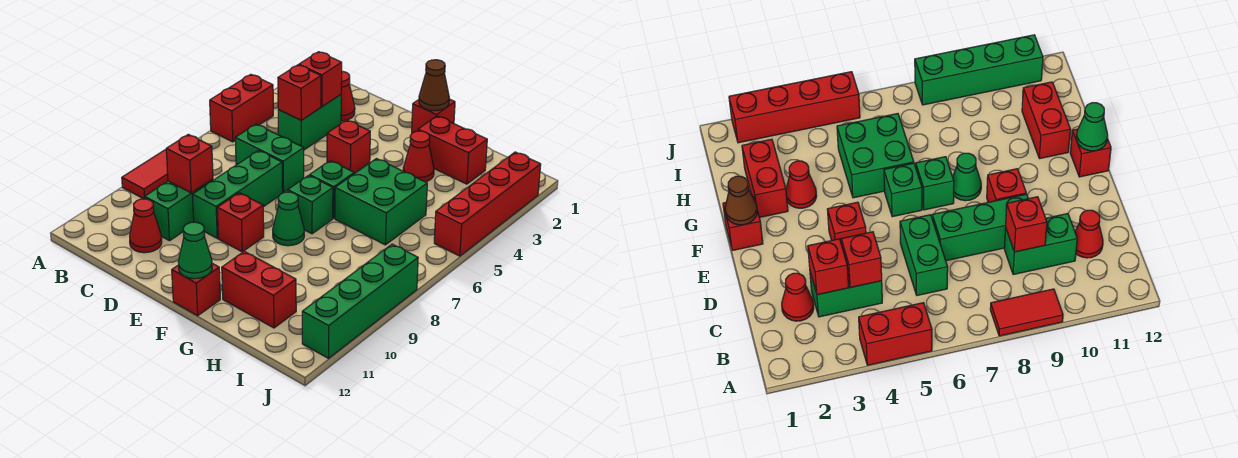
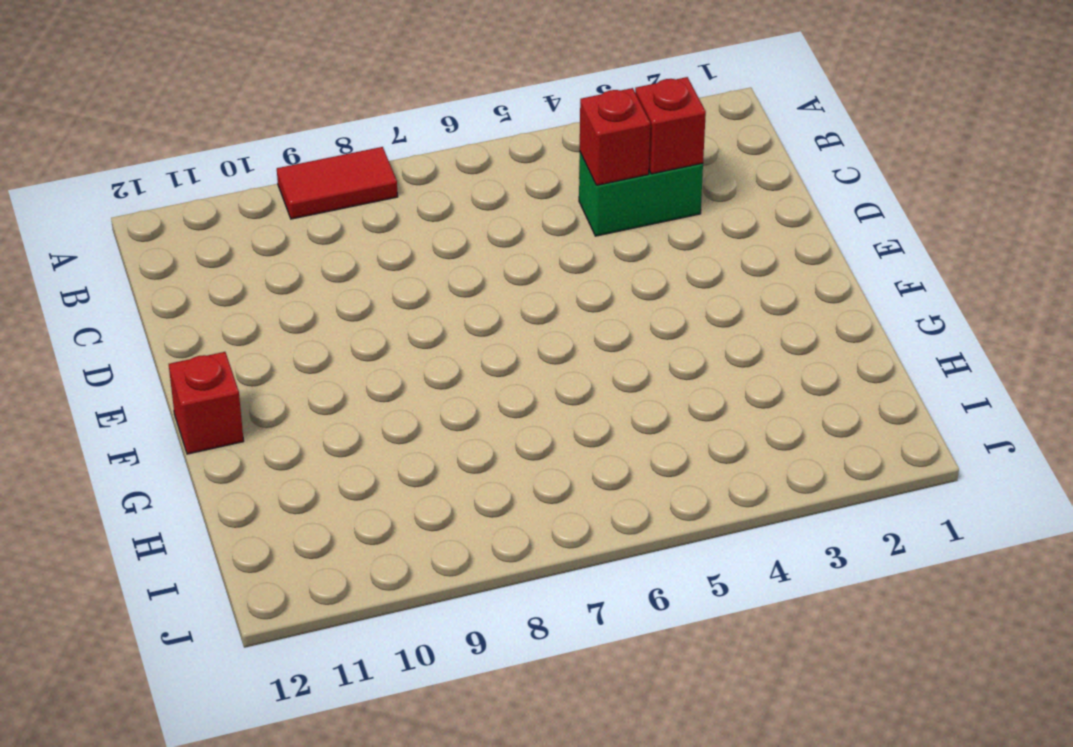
none -> red brick A4:A5 level 1
none -> red cone C2 level 1
none -> green brick C6:D6 level 1

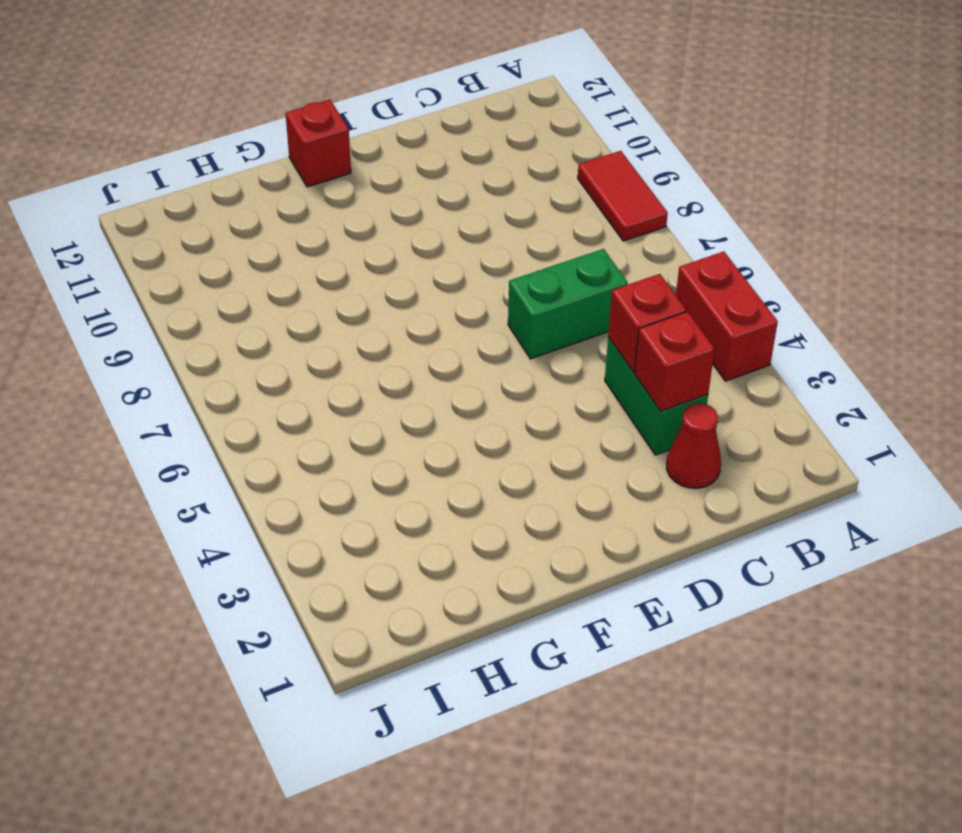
none -> green brick C9:C10 level 1
none -> red cone C11 level 1
none -> green brick D7:D9 level 1

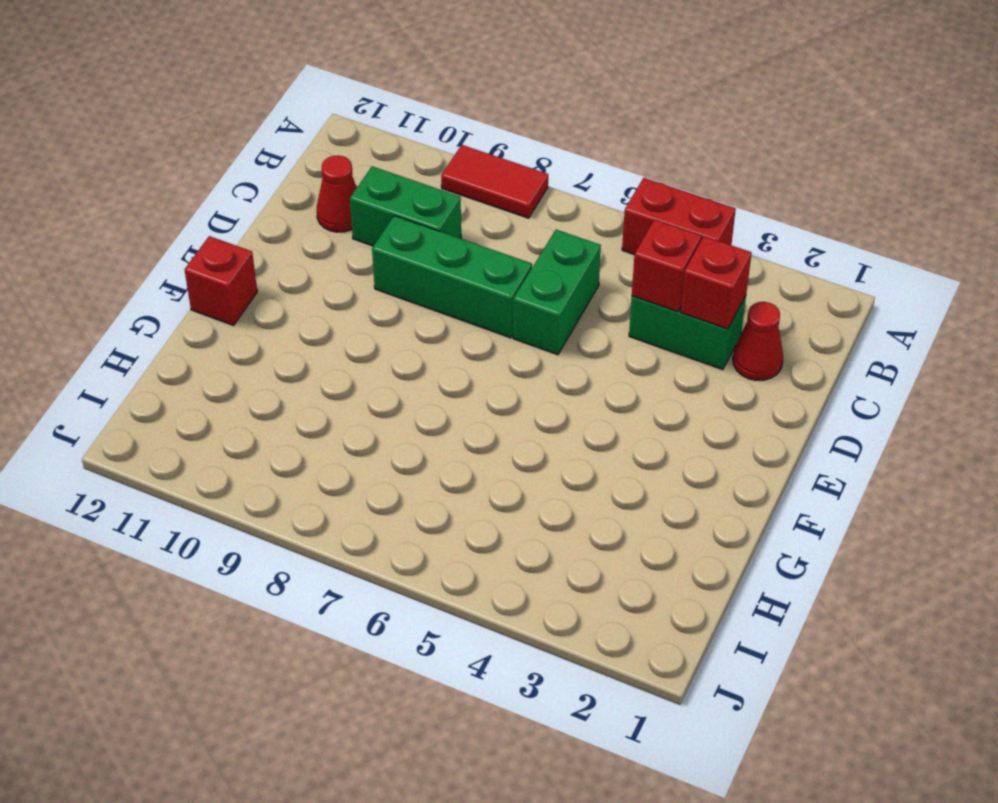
none -> red brick E4 level 1
none -> red brick E9 level 1
none -> red brick F1 level 1

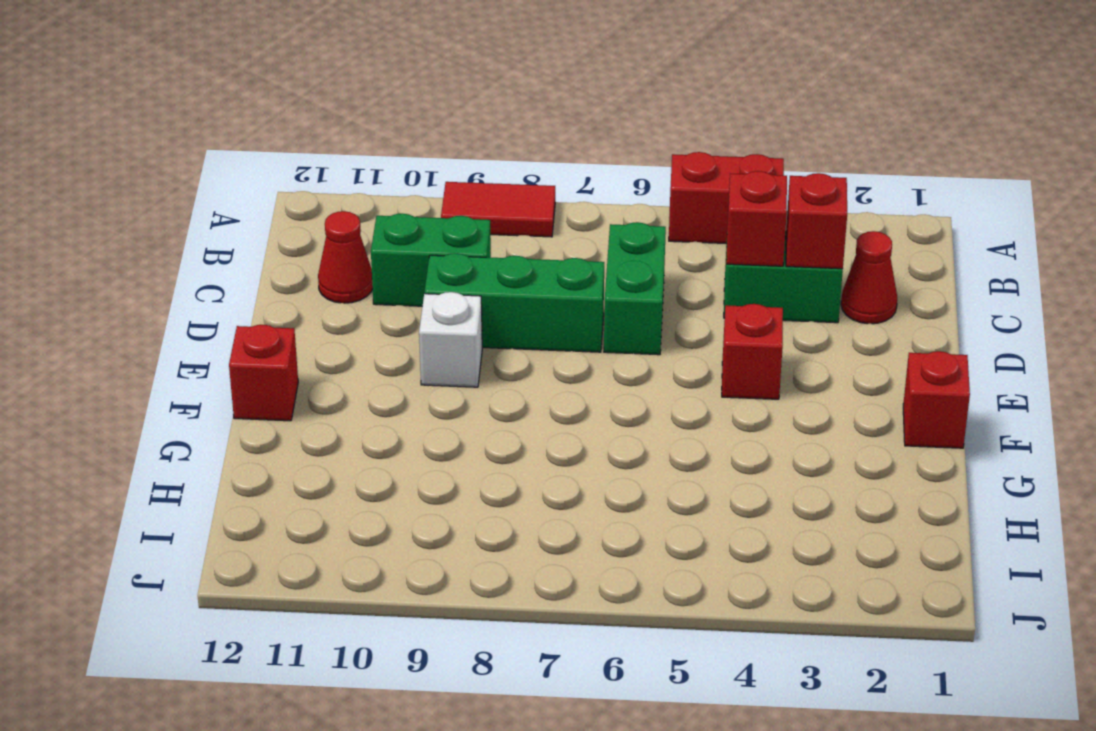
white brick E9 level 1 -> red brick E9 level 1
none -> green brick F6 level 1
none -> green brick F7 level 1
none -> green cone F8 level 1

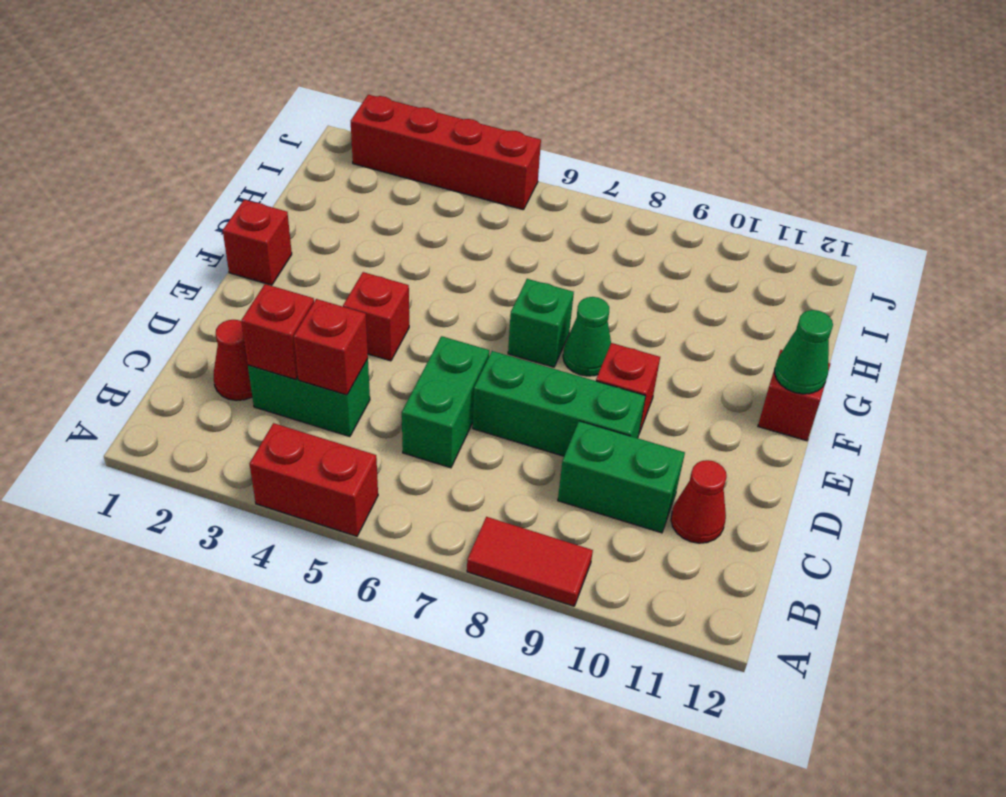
none -> green brick F6 level 1
none -> red brick G2:H2 level 1
none -> red cone G3 level 1

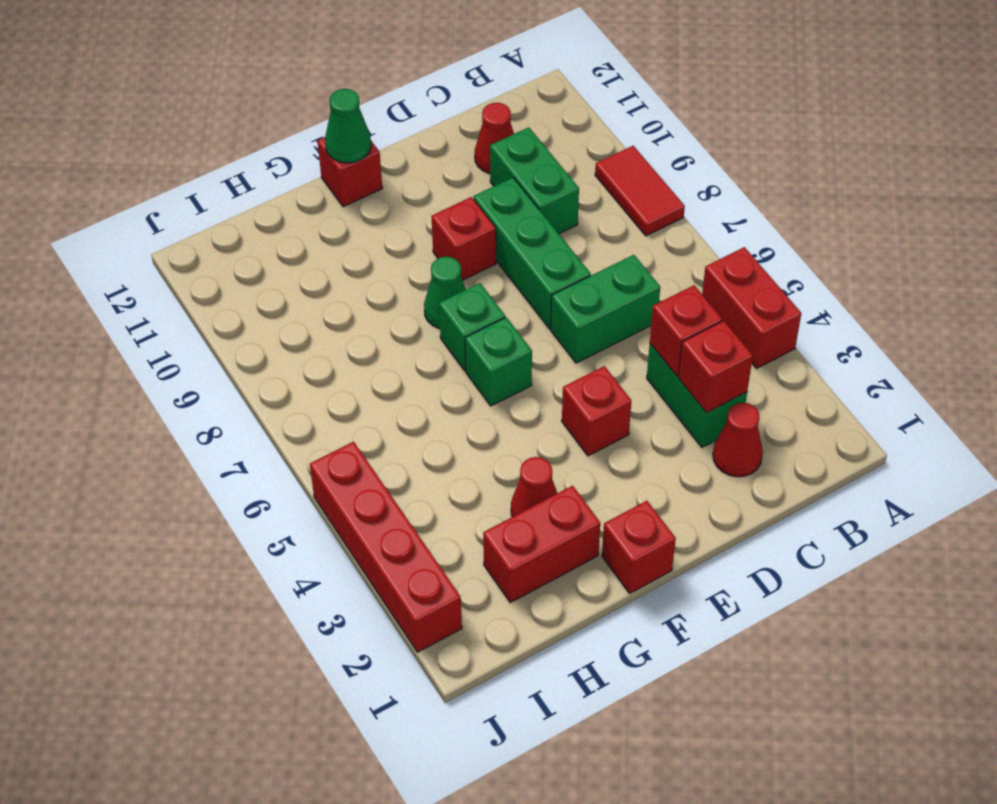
none -> green brick G5:H6 level 1
none -> red brick G11:H11 level 1
none -> green brick J8:J11 level 1

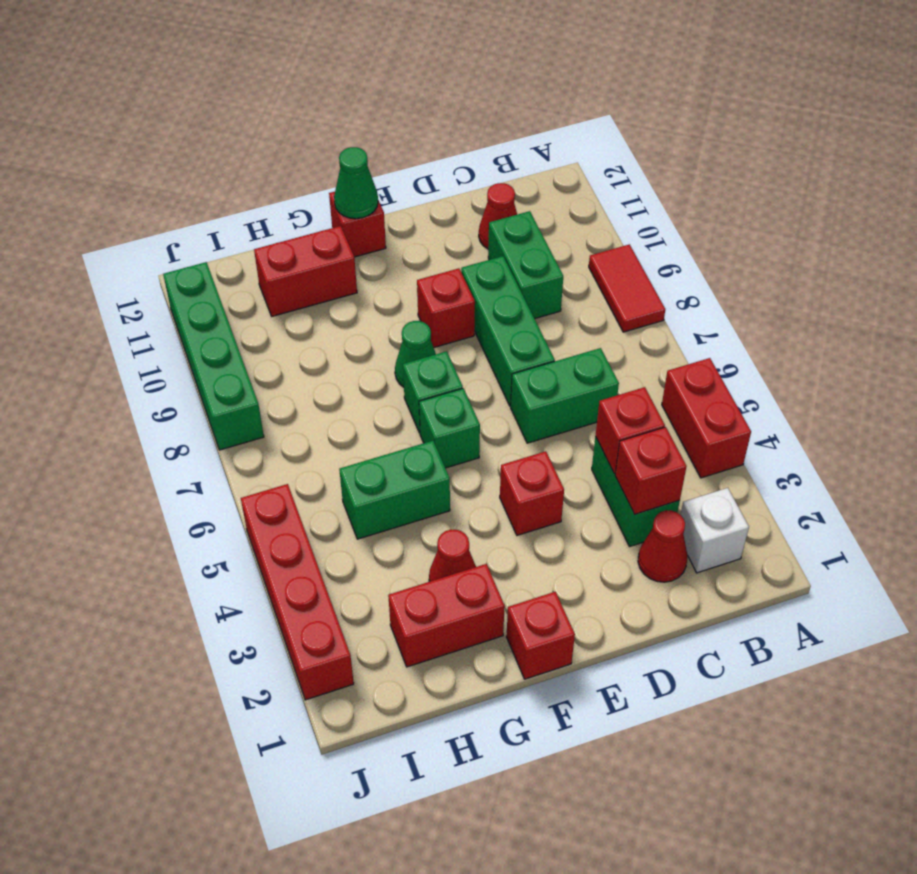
white brick B2 level 1 -> none
green brick G5:H5 level 1 -> green brick G5:H6 level 1
none -> red brick C9 level 2
none -> brown cone F1 level 2

